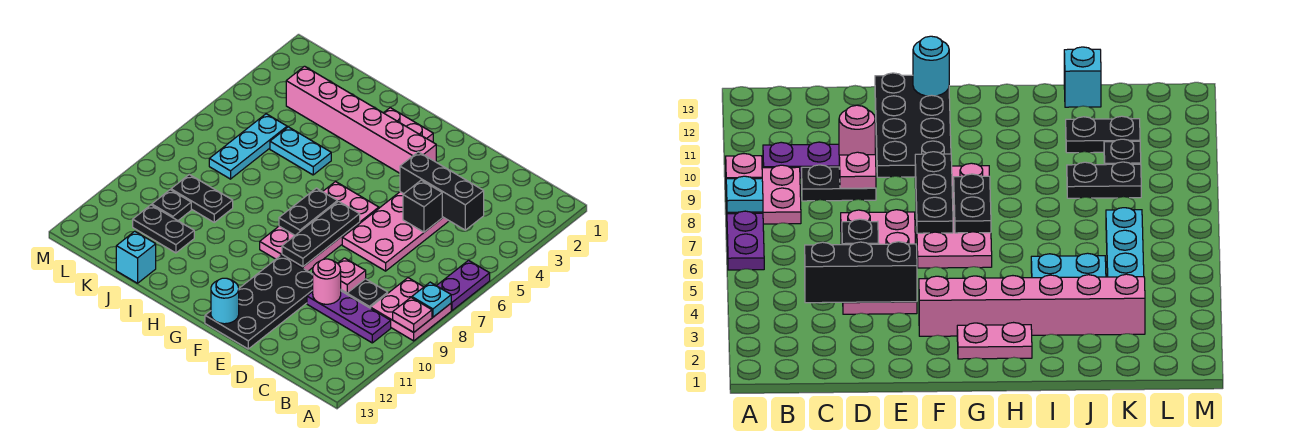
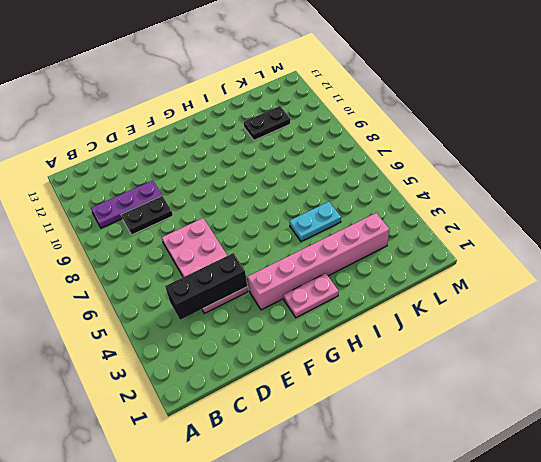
none -> purple plate A6:A7 level 1
none -> pink plate A8:B9 level 1
none -> black plate E10:F13 level 1

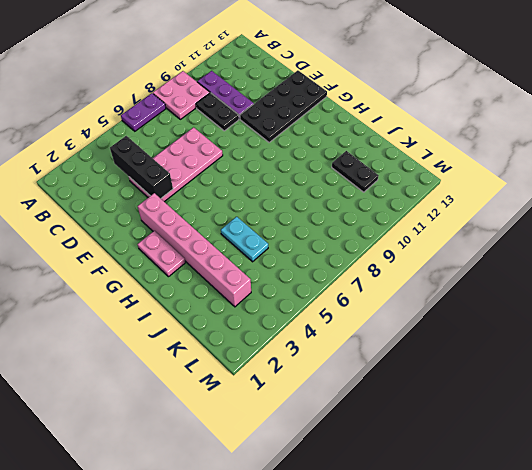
none -> pink plate F6:G9 level 1
none -> black plate J9:K9 level 1
none -> cyan brick J13 level 1

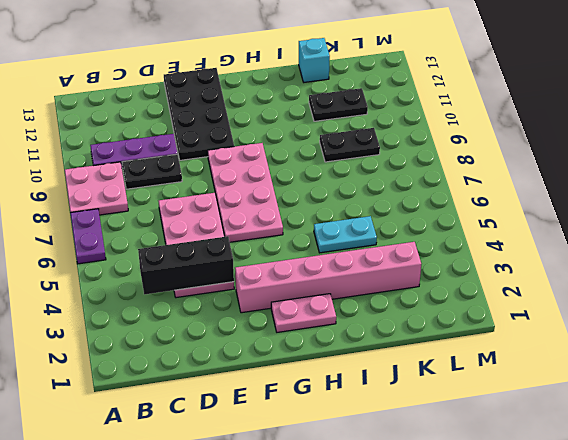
none -> cyan plate K5:K7 level 1
none -> black plate K10 level 1
none -> cyan plate A8 level 2

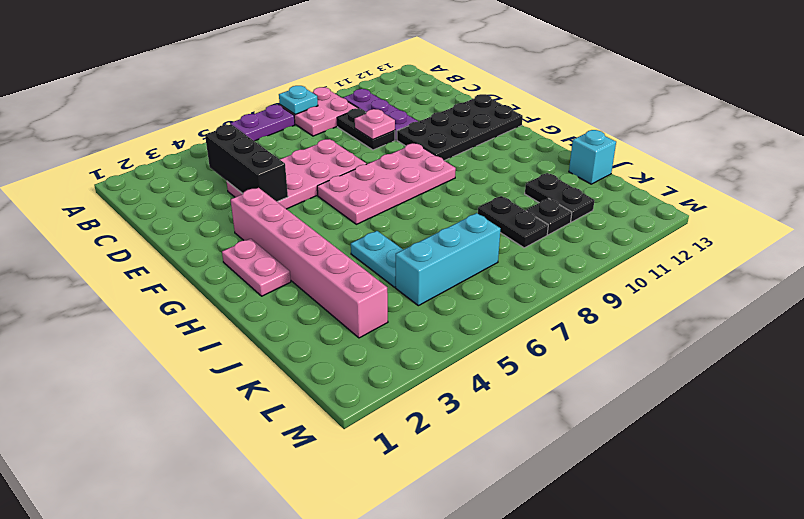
cyan brick K5:K7 level 1 -> cyan plate K5:K7 level 1
none -> pink plate A9 level 2
none -> black brick D5 level 2
none -> pink round brick D10 level 2

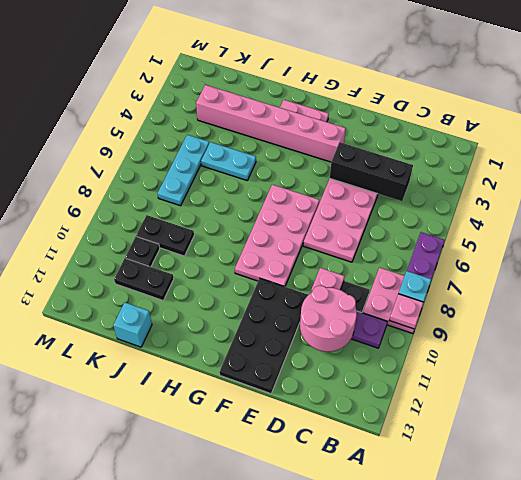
pink round brick C10:D11 level 2 -> pink round brick D10 level 2
none -> black brick D5 level 2
none -> black plate F7:F9 level 2
none -> cyan round brick F13 level 2

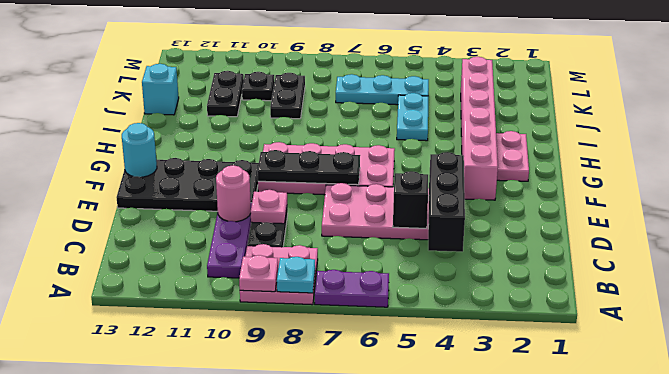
none -> black plate G7:G8 level 2

